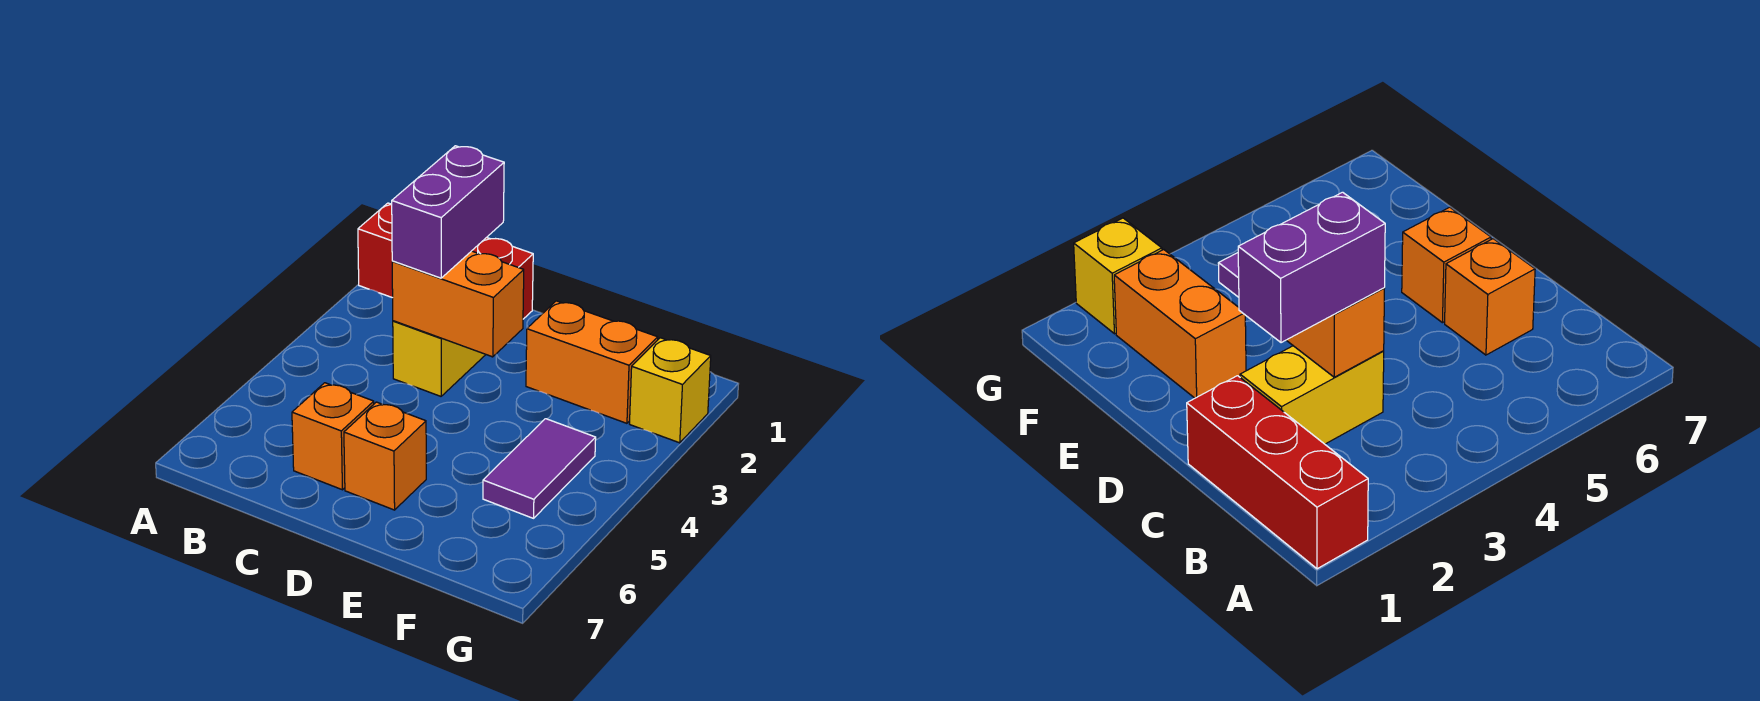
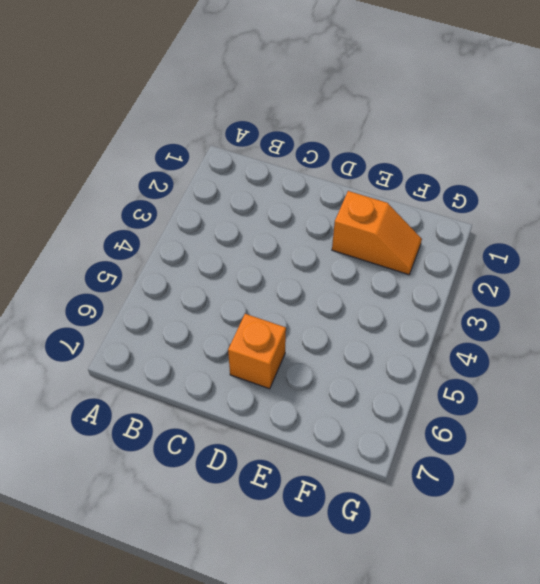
orange slope E2:F2 level 1 top E -> orange brick E2:F2 level 1
none -> red brick A1:C1 level 1
none -> yellow brick C2:C3 level 1

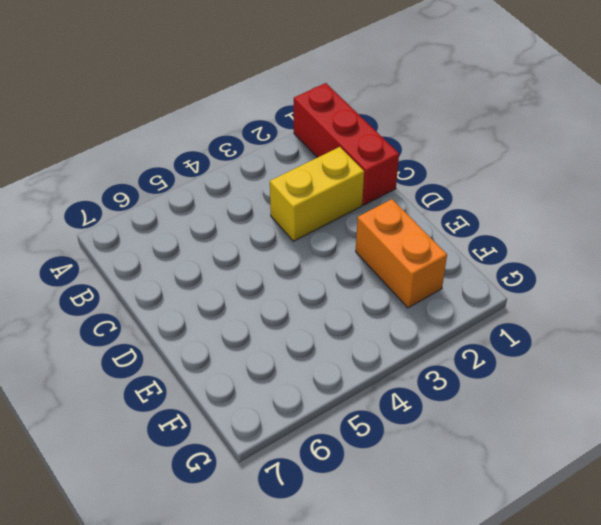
none -> orange brick C6 level 1
none -> orange brick D6 level 1

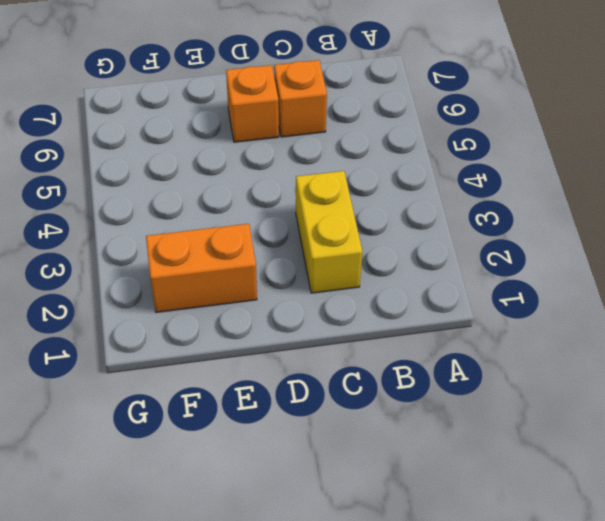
none -> red brick A1:C1 level 1
none -> purple tile F4:F5 level 1

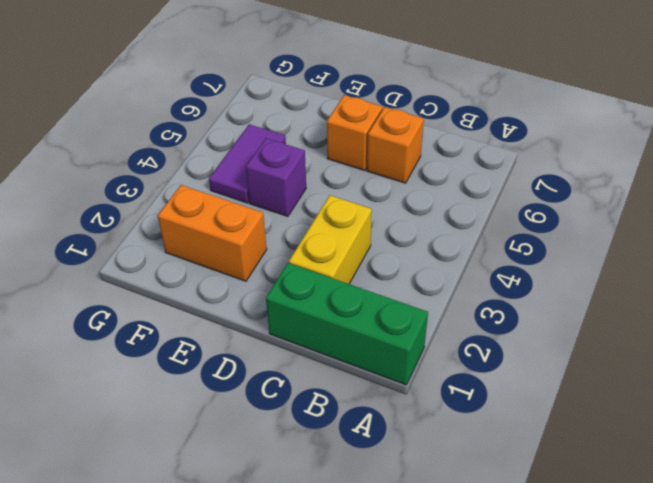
green brick A1:C1 level 1 -> red brick A1:C1 level 1
purple brick E4 level 1 -> none
none -> yellow brick G2 level 1
none -> orange brick C3:D3 level 2

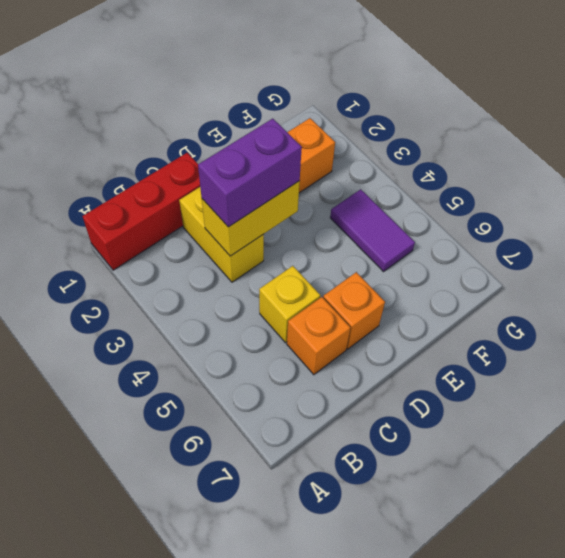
yellow brick C3:D3 level 2 -> orange brick C3:D3 level 2
purple brick C3:D3 level 3 -> purple brick C2:C3 level 3
yellow brick C5 level 1 -> yellow brick G2 level 1

